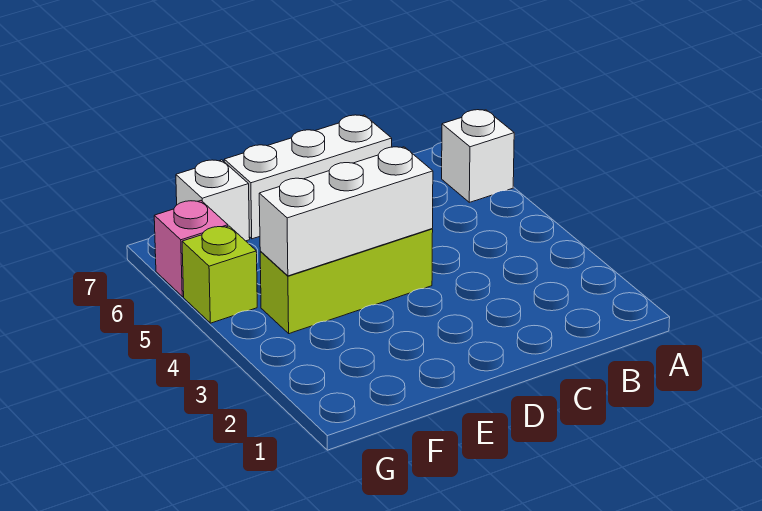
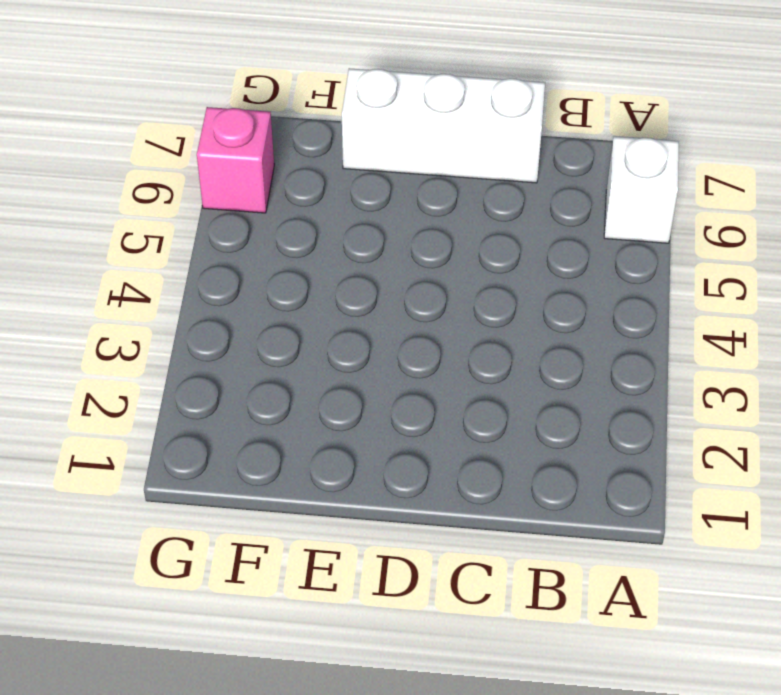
none -> lime brick D4:F4 level 1
none -> white brick F7 level 1

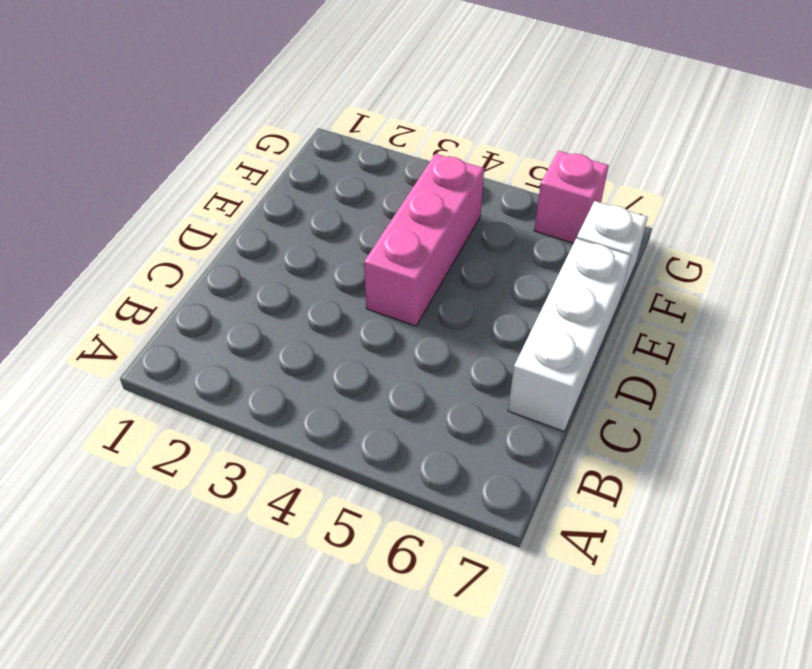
pink brick D4:F4 level 1 -> lime brick D4:F4 level 1
none -> white brick A6 level 1
none -> lime brick G5 level 1

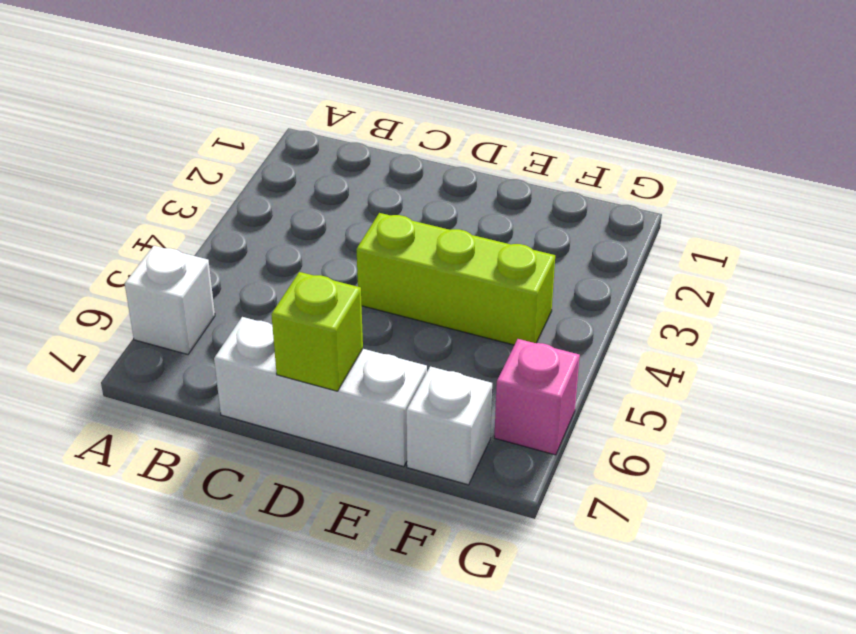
lime brick D7 level 2 -> lime brick G5 level 1
none -> white brick D4:F4 level 2

